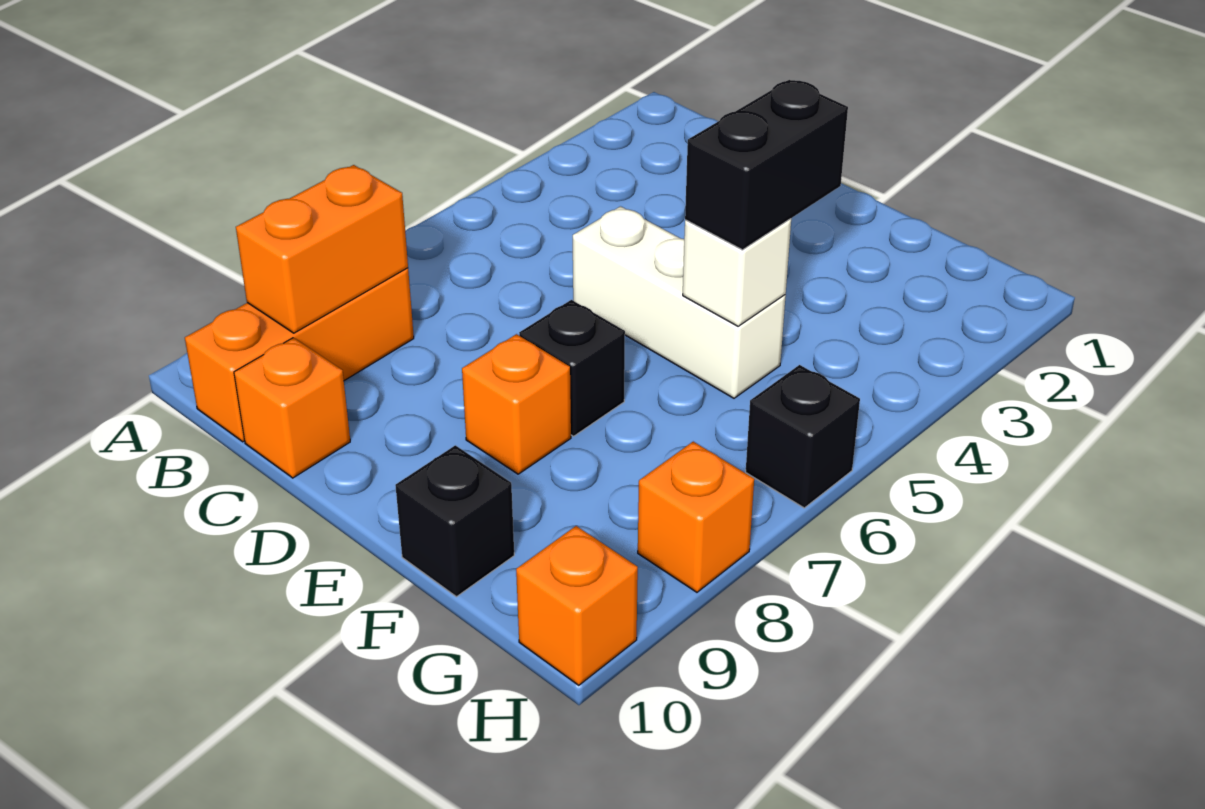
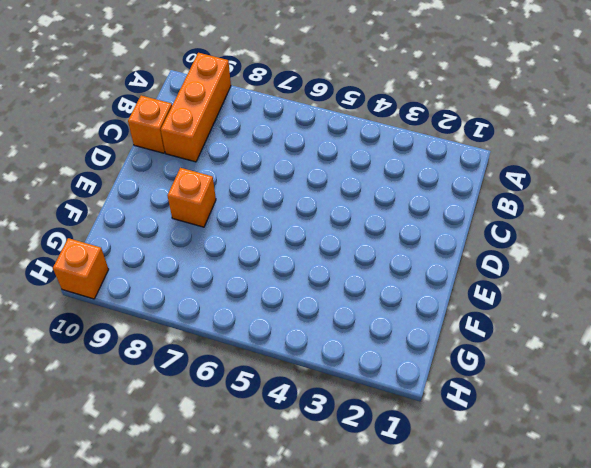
orange brick A9:C9 level 1 -> orange brick B8:B10 level 1
none -> white brick D5:F5 level 1
none -> black brick E7 level 1
none -> black brick F10 level 1

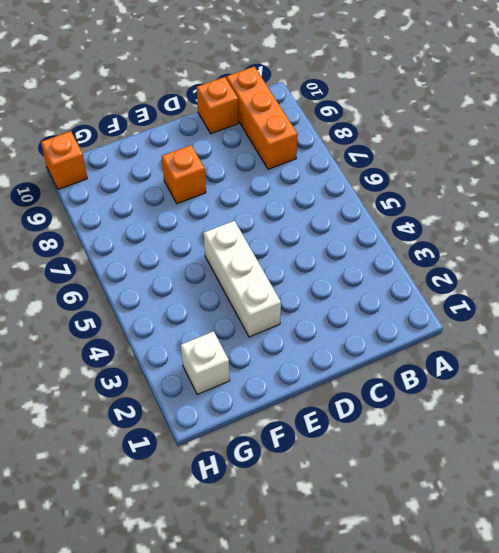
white brick E3:E5 level 1 -> white brick D5:F5 level 1
white brick G2 level 1 -> white brick F5 level 2
none -> black brick E7 level 1
none -> black brick F10 level 1
none -> black brick H6 level 1

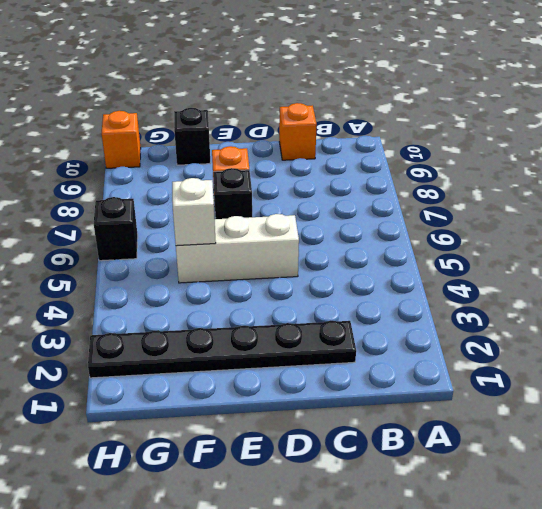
black plate C2:H2 level 1 -> none
none -> orange brick B8:B10 level 1
none -> orange brick H8 level 1
none -> orange brick B8:B9 level 2

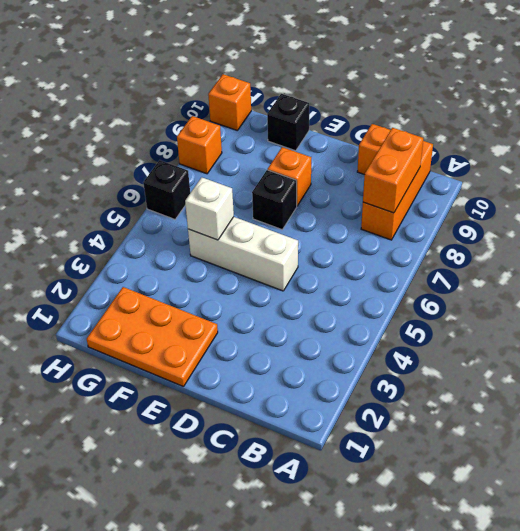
orange plate E1:G2 level 1 -> none
none -> black brick F4:F5 level 3

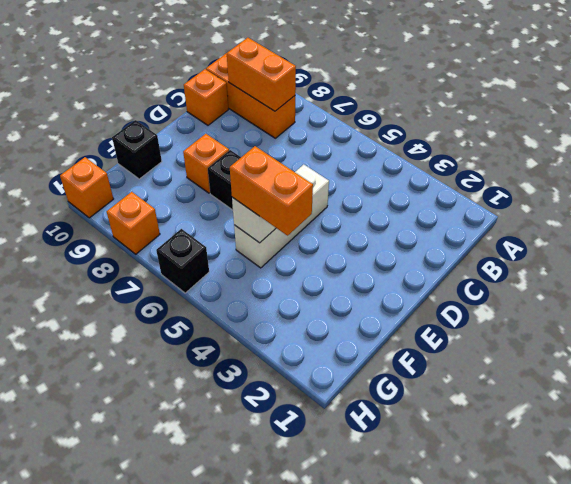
orange brick F4:F5 level 3 -> black brick F4:F5 level 3

